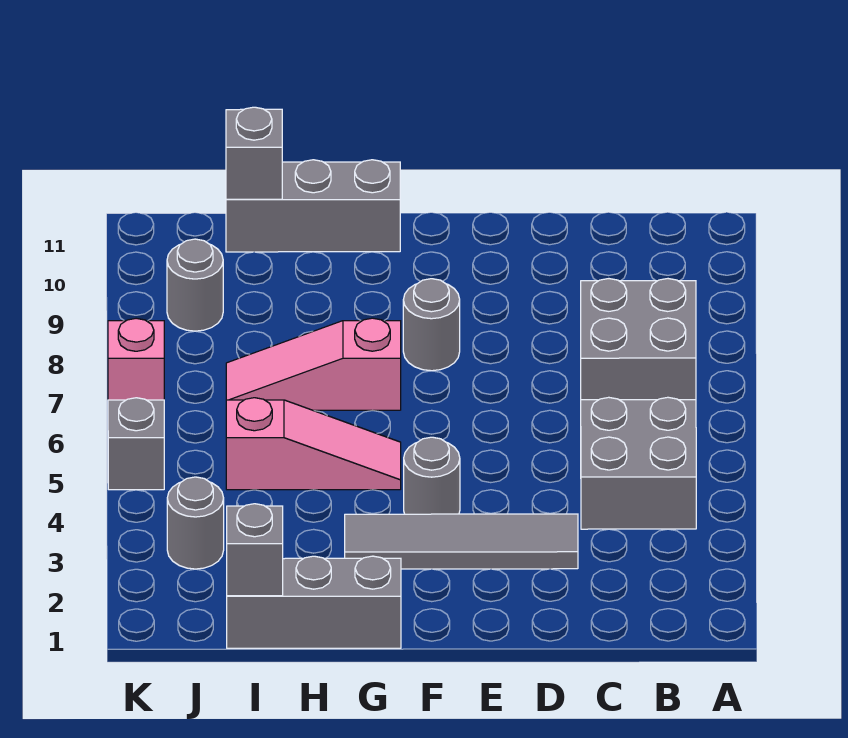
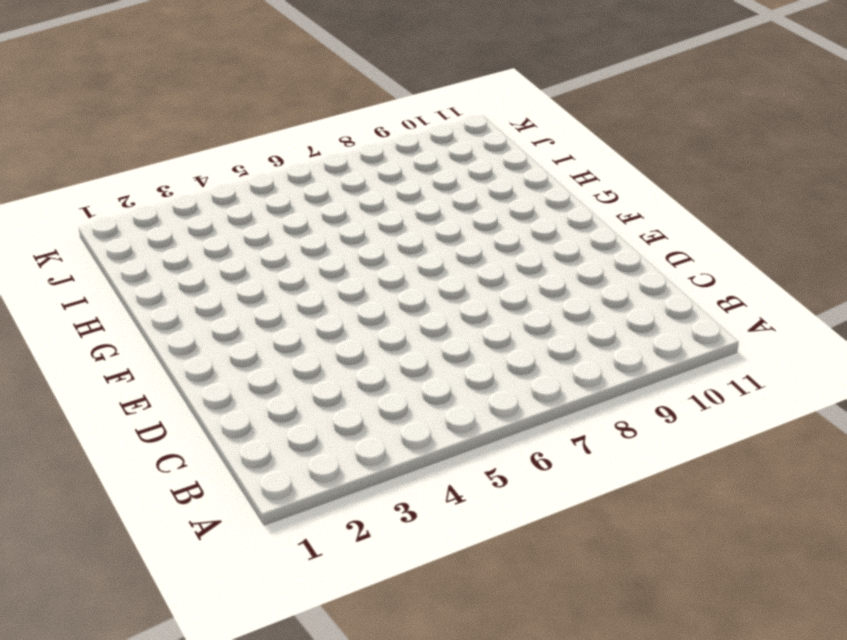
none -> grey brick B4:C5 level 1
none -> grey brick B7:C8 level 1
none -> grey tile D3:G3 level 1

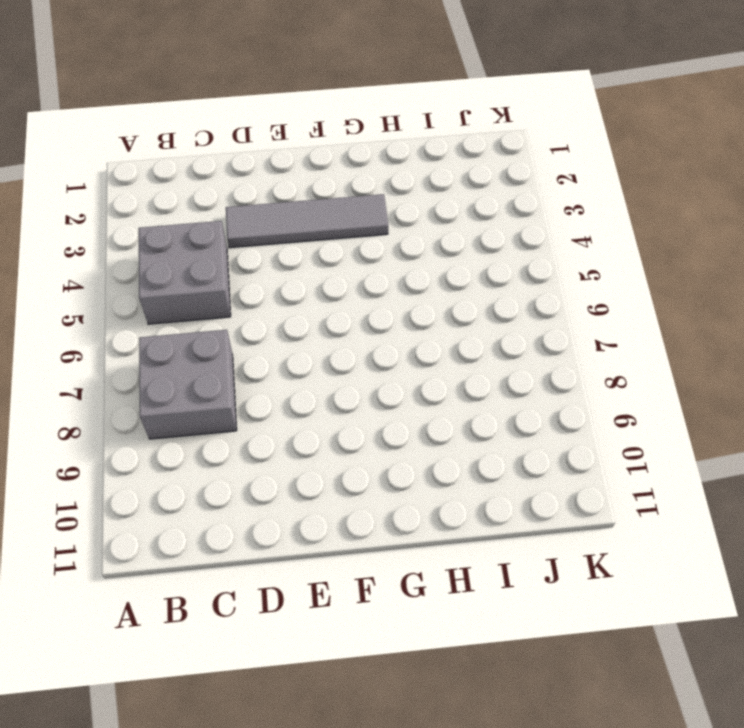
none -> grey round brick F4 level 1
none -> grey round brick F8 level 1
none -> grey brick G1:I1 level 1

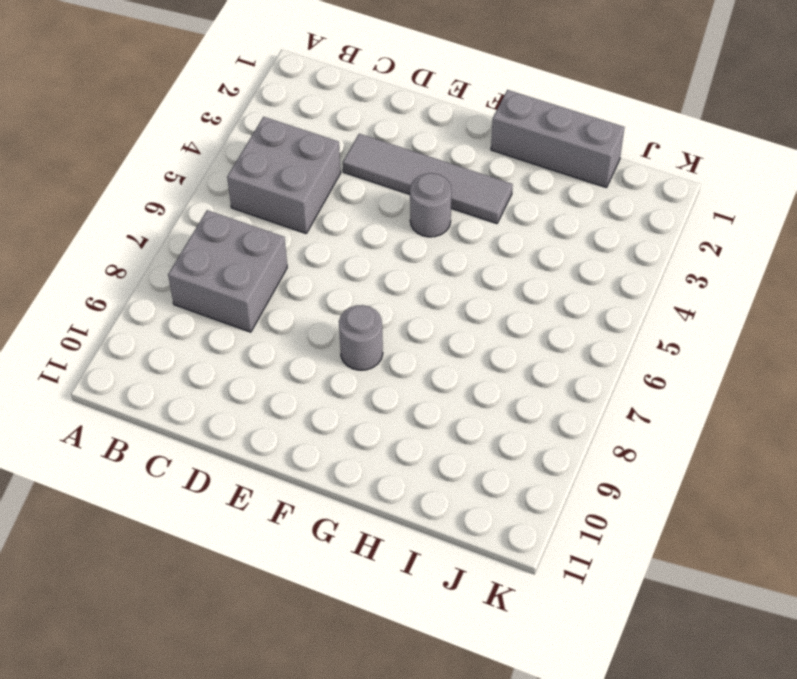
none -> pink slope G5:I5 level 1 top I
none -> pink slope G7:I7 level 1 top G
none -> grey brick G11:I11 level 1

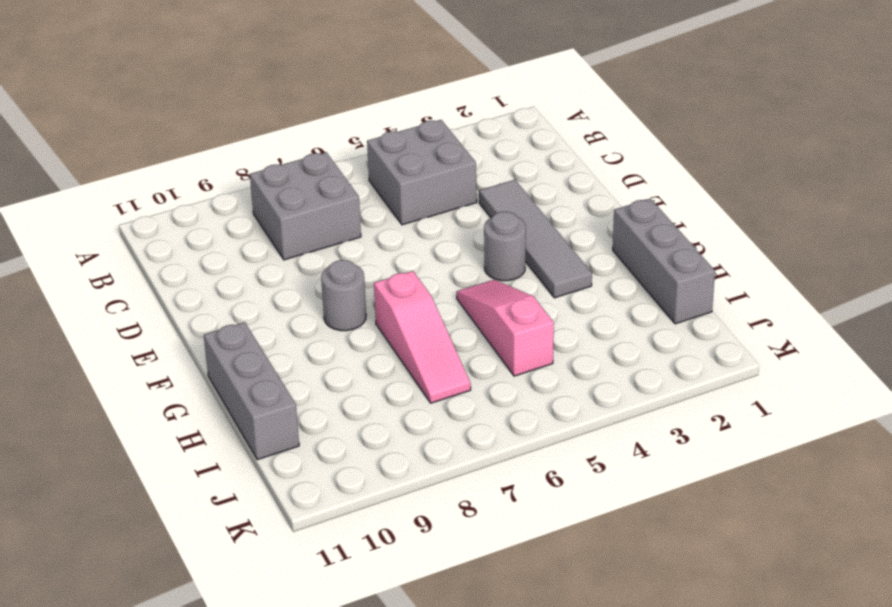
none -> grey round brick J3 level 1
none -> grey round brick J9 level 1
none -> grey brick K5 level 1

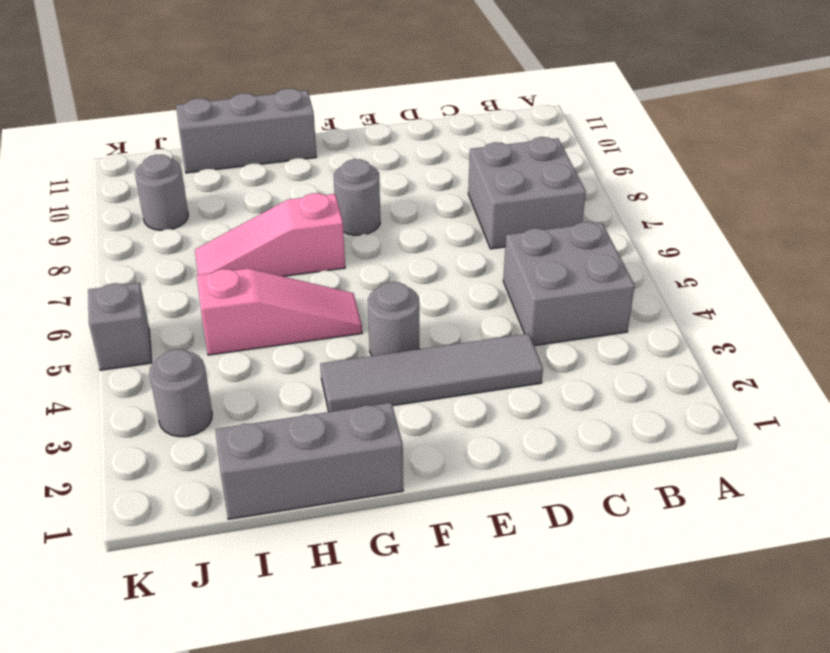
none -> pink brick K7 level 1
none -> grey brick I1 level 2
none -> grey brick I11 level 2

